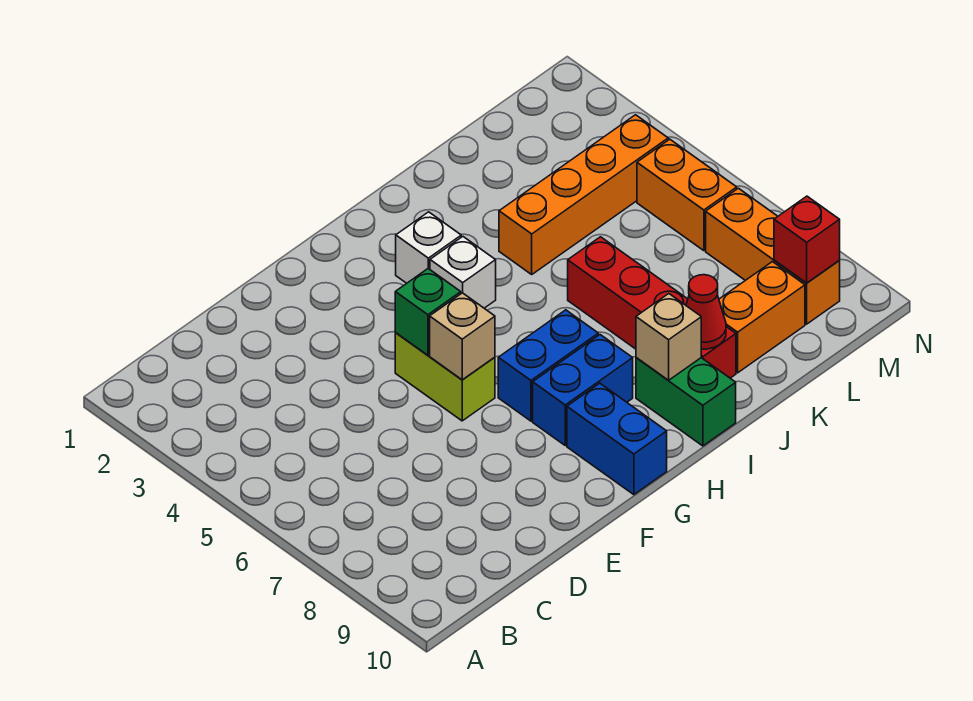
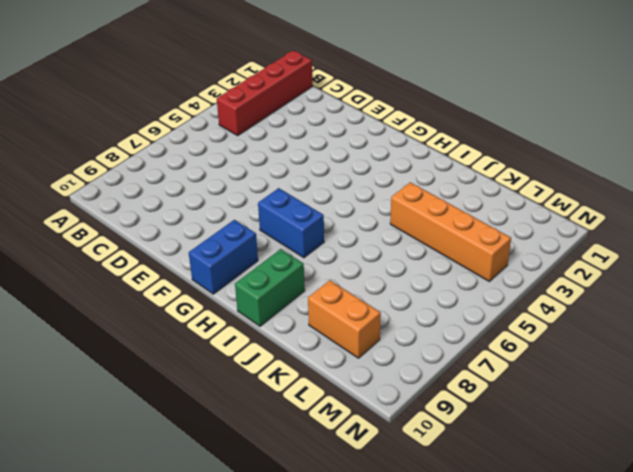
red brick B1:B4 level 1 -> red brick J6:J9 level 1
none -> lime brick F5:F6 level 1
none -> blue brick G8:H8 level 1
none -> white brick H3 level 1

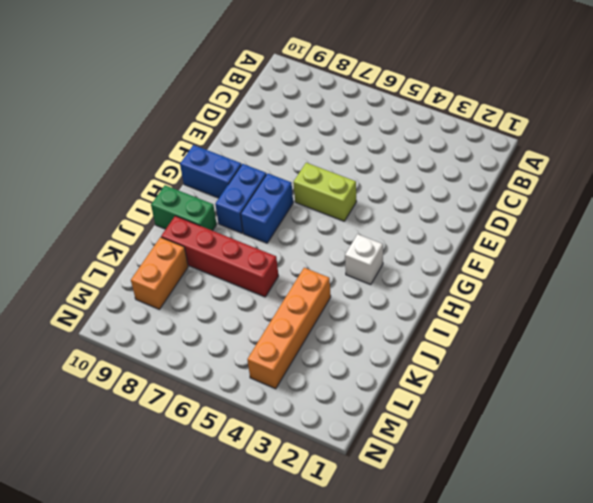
none -> white brick H4 level 1
none -> orange brick M5:M6 level 1
none -> orange brick M7:M9 level 1

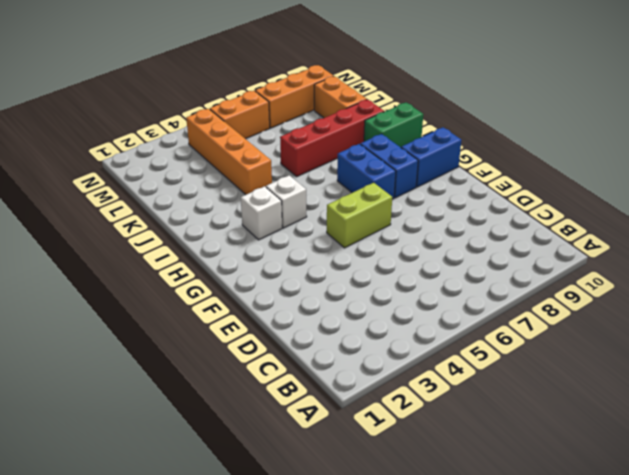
none -> green brick F5 level 2
none -> tan brick F6 level 2
none -> tan brick I9 level 2

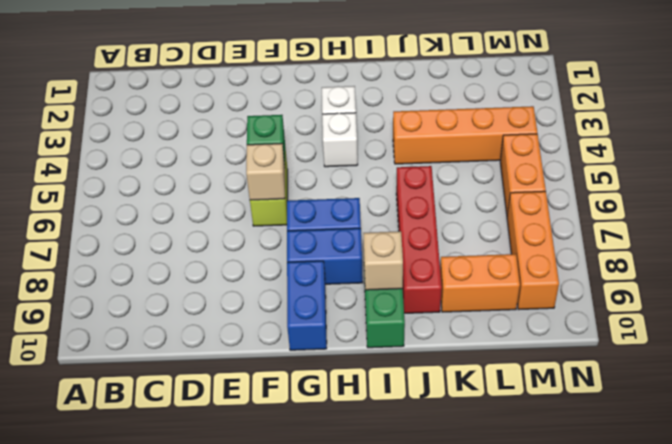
none -> red cone J9 level 2
none -> red brick M9 level 2

